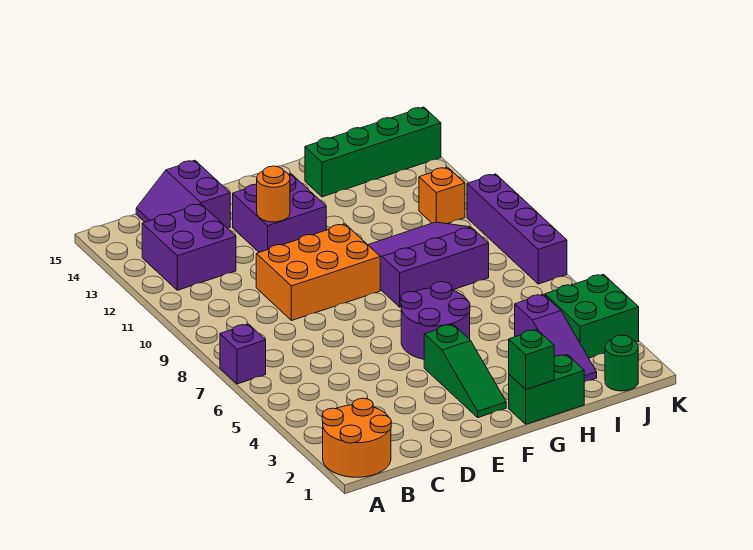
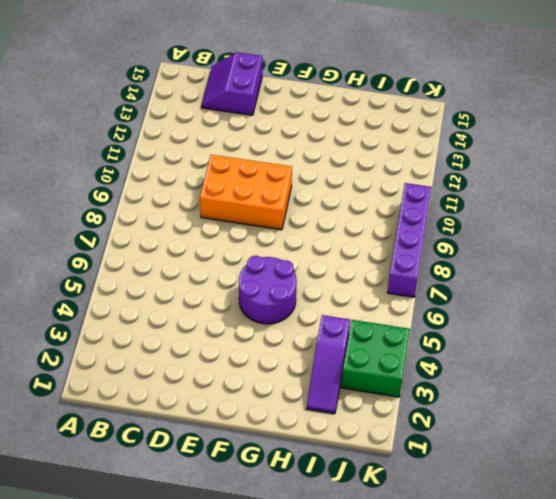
none -> orange round brick A1:B2 level 1
none -> purple brick A7 level 1
none -> purple brick B12:C13 level 1

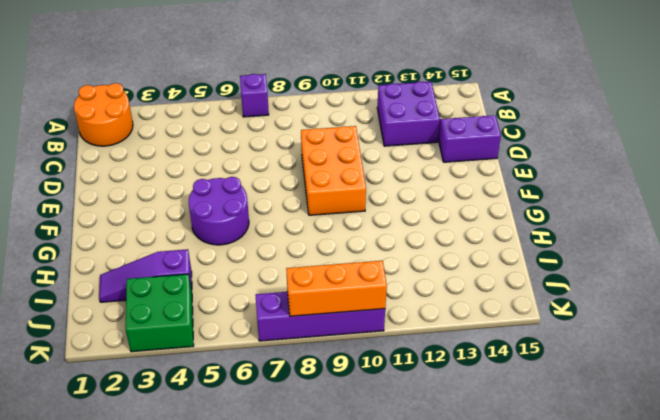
orange brick K8:K10 level 2 -> none
none -> purple brick E12:F13 level 1
none -> green slope F2:F4 level 1 top 4
none -> green brick G1:H1 level 1

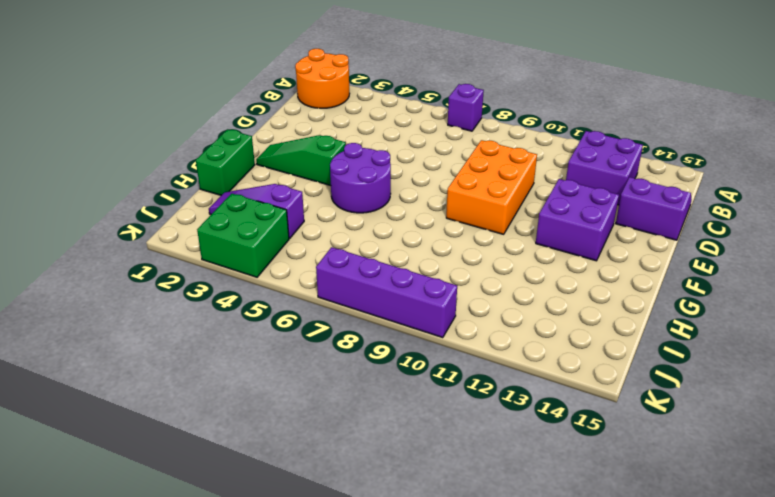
none -> purple slope G8:I10 level 1 top 8
none -> green brick H14:K14 level 1
none -> green round brick J1 level 1

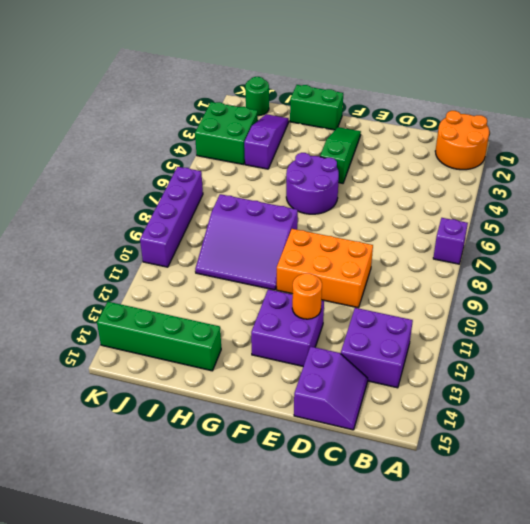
none -> orange brick J11 level 1
none -> green brick G1 level 2

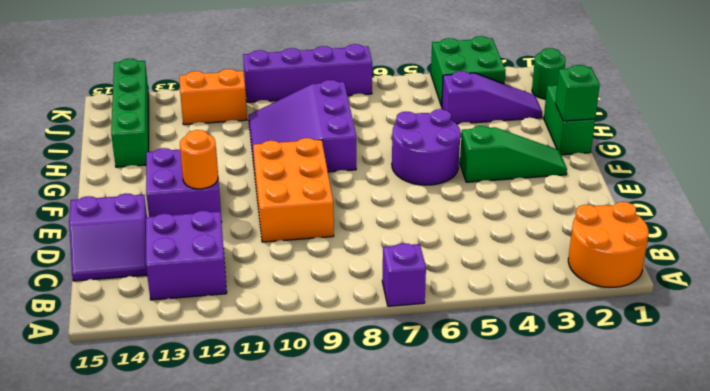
orange brick J11:J12 level 1 -> orange brick J11 level 1

